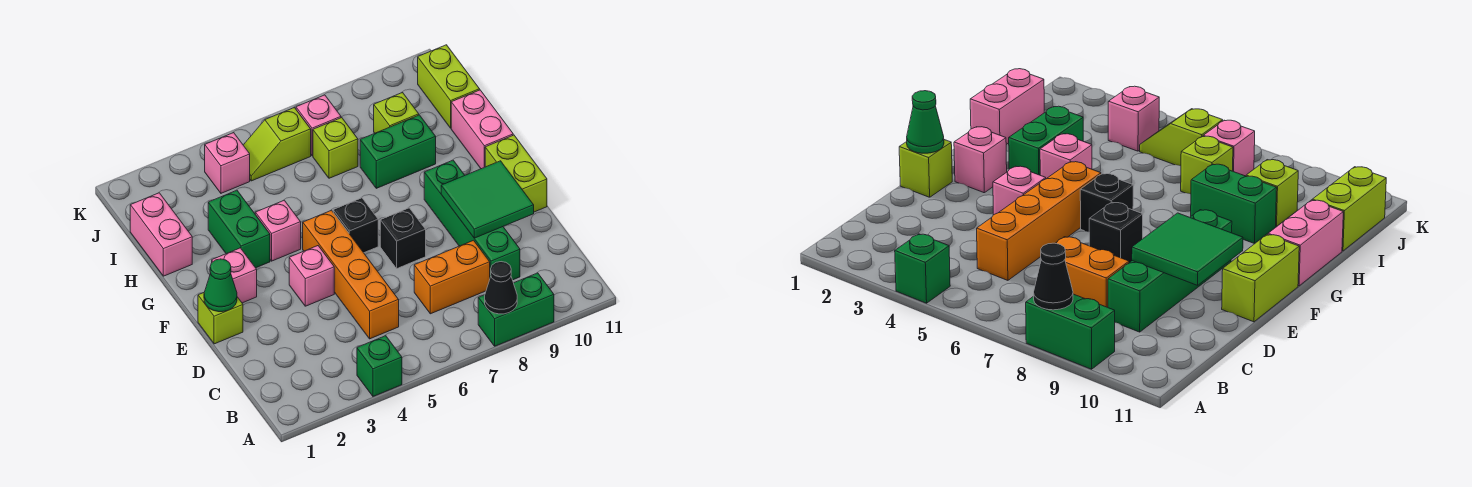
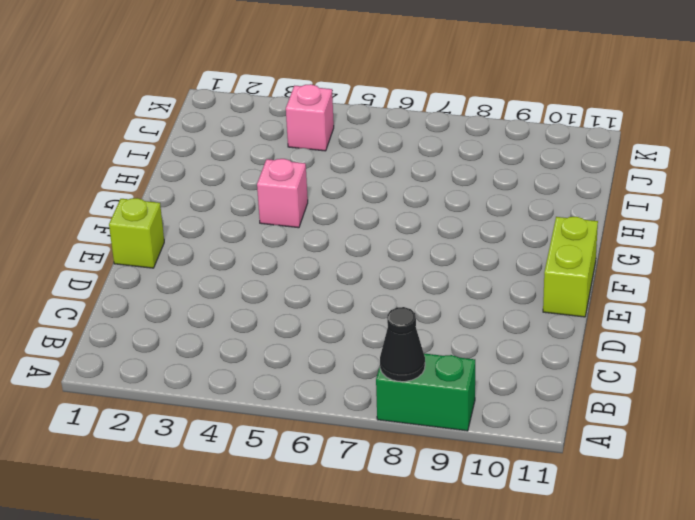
none -> green brick A4 level 1
none -> orange brick C5:F5 level 1
none -> orange brick C7:C8 level 1

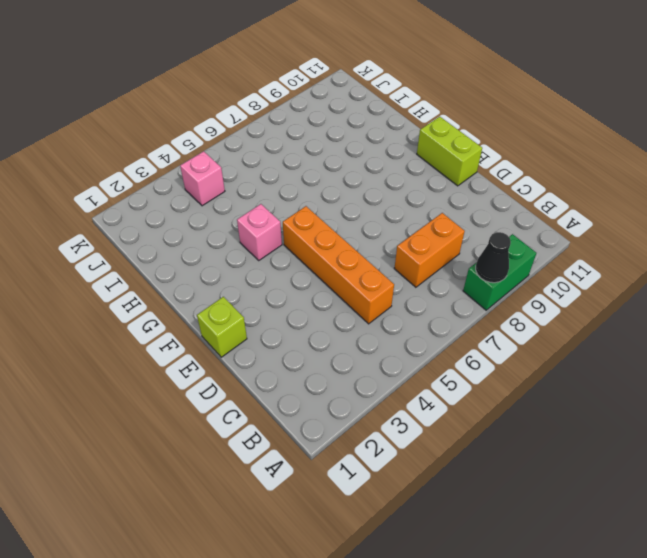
none -> green brick A4 level 1
none -> green brick C9:F9 level 1
none -> pink brick E4 level 1

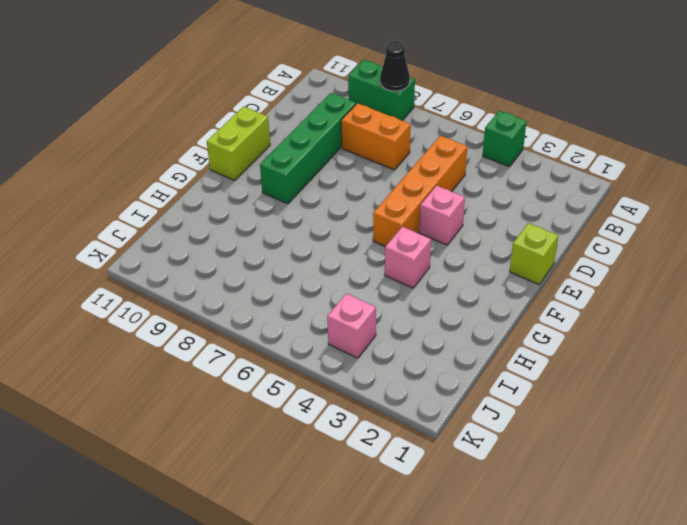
none -> black brick E7 level 1
none -> pink brick F2 level 1
none -> black brick F6 level 1

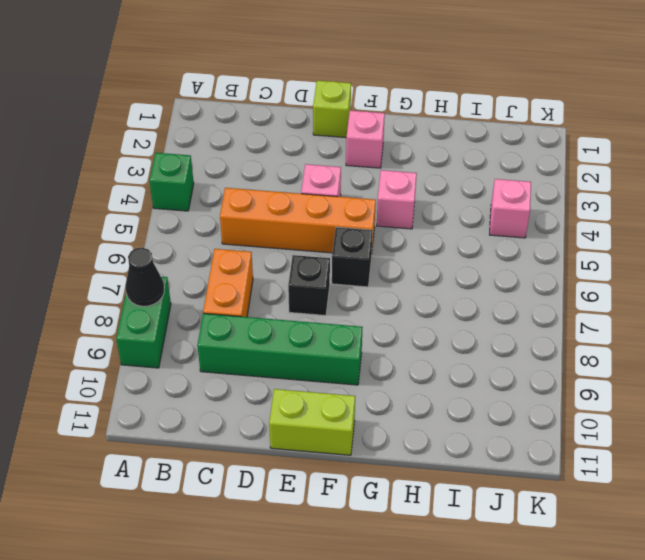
none -> green brick G3:H3 level 1
none -> pink brick G11:H11 level 1
none -> pink brick H1:I1 level 1

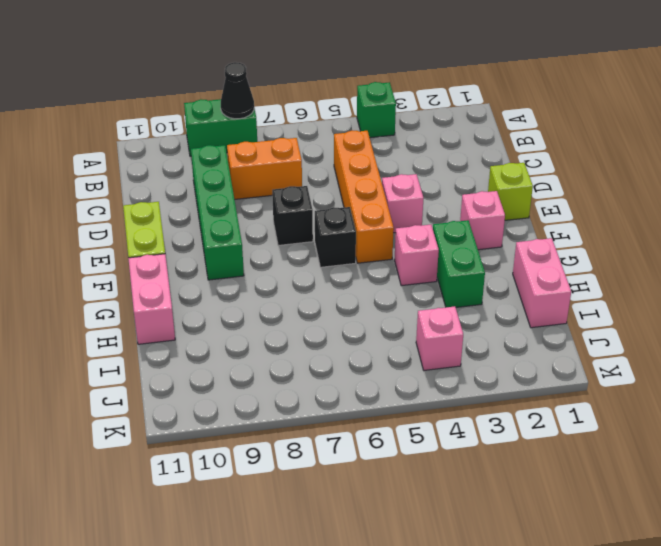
none -> green brick H8:H9 level 1
none -> lime brick I7 level 1
none -> lime brick I9 level 1

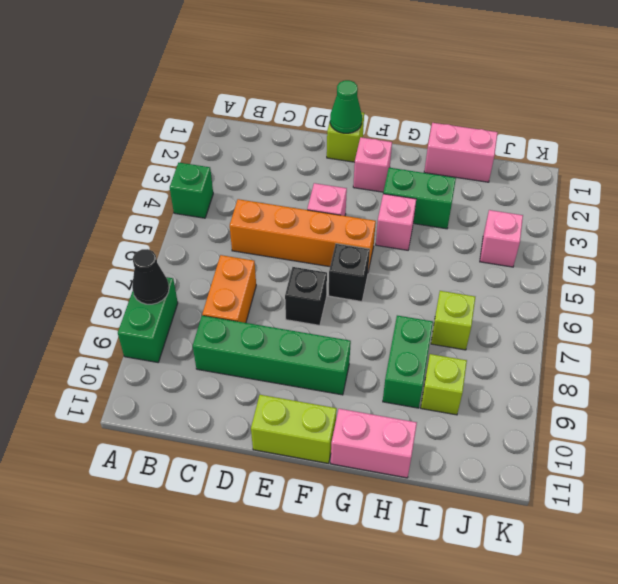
none -> lime brick I11:J11 level 1
none -> lime slope J5:J6 level 1 top 6
none -> pink brick J7 level 1

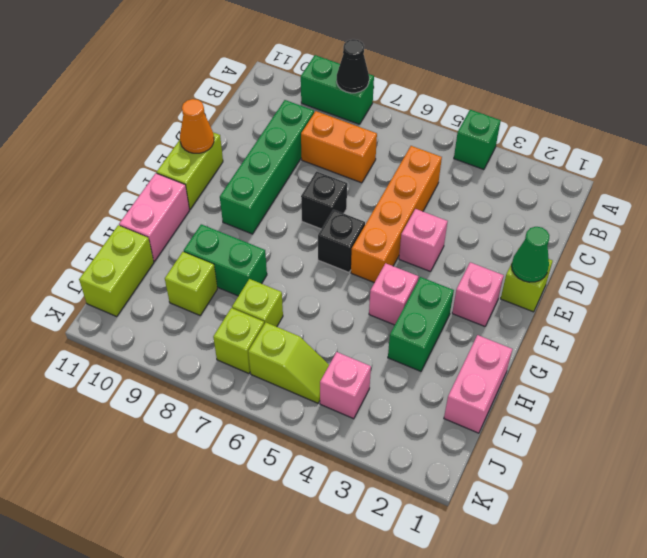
orange cone E11 level 2 -> none
lime brick J7 level 1 -> pink brick J7 level 1
none -> green tile D9:E10 level 2

